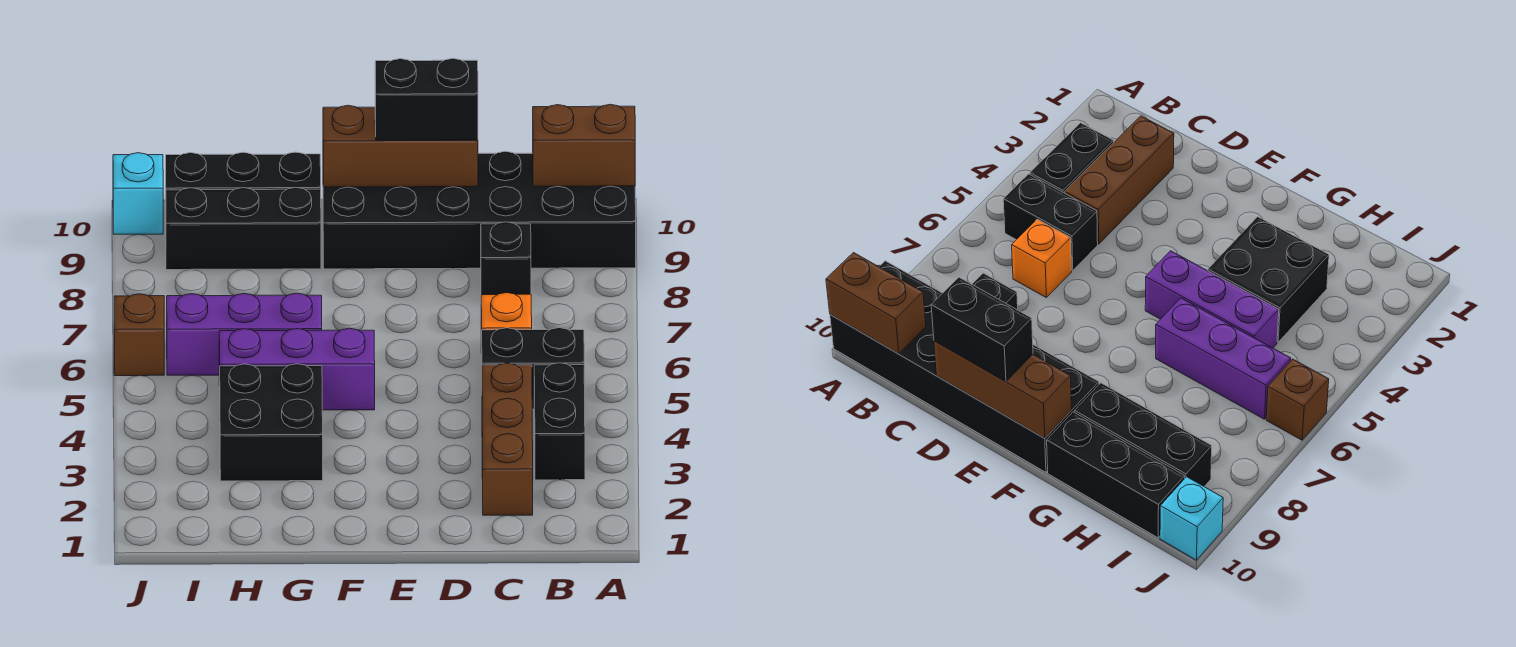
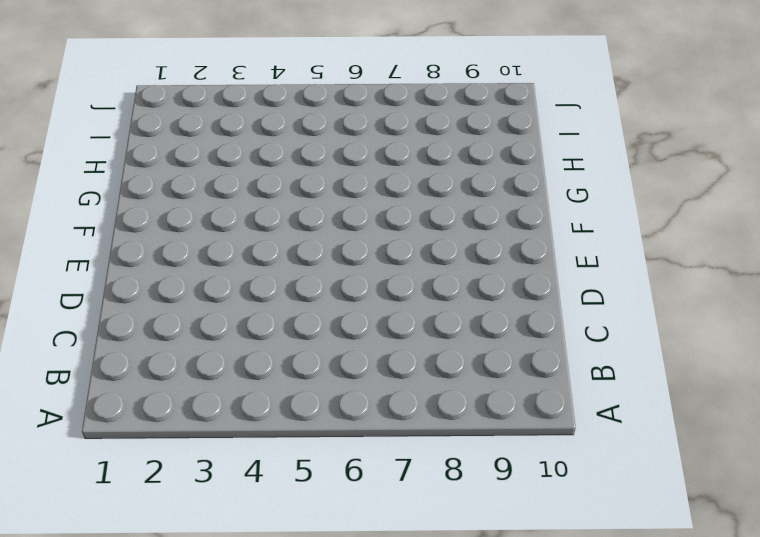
none -> black brick A9:F10 level 1
none -> black brick B3:B4 level 1
none -> black brick B5:C5 level 1

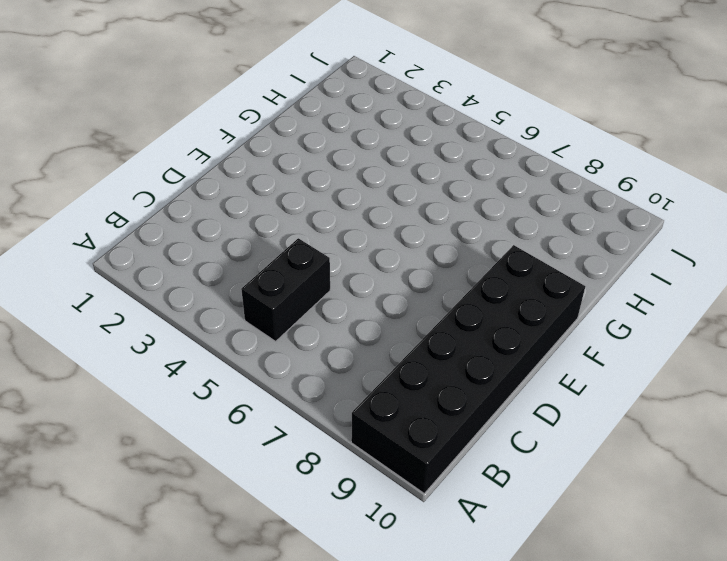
none -> black brick B3:B4 level 1
none -> brown brick C2:C4 level 1
none -> orange brick C6 level 1

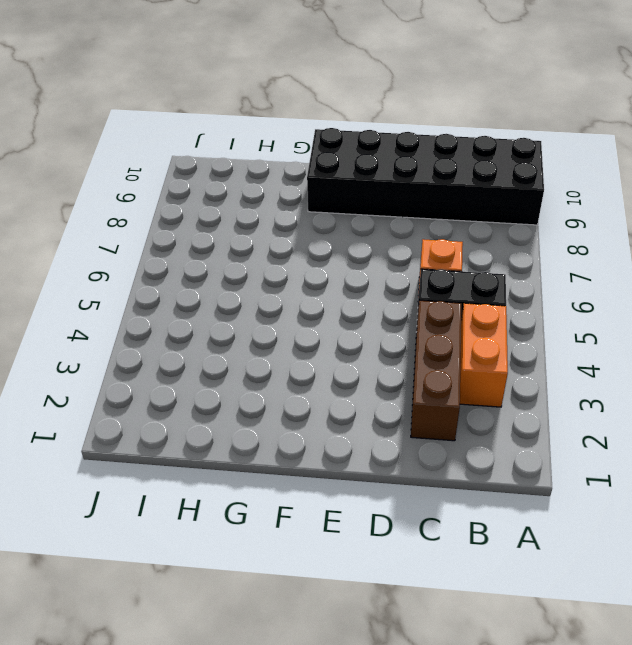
orange brick B3:B4 level 1 -> black brick B3:B4 level 1
none -> black brick C8 level 1
none -> purple brick F5:H5 level 1
none -> black brick G3:H4 level 1

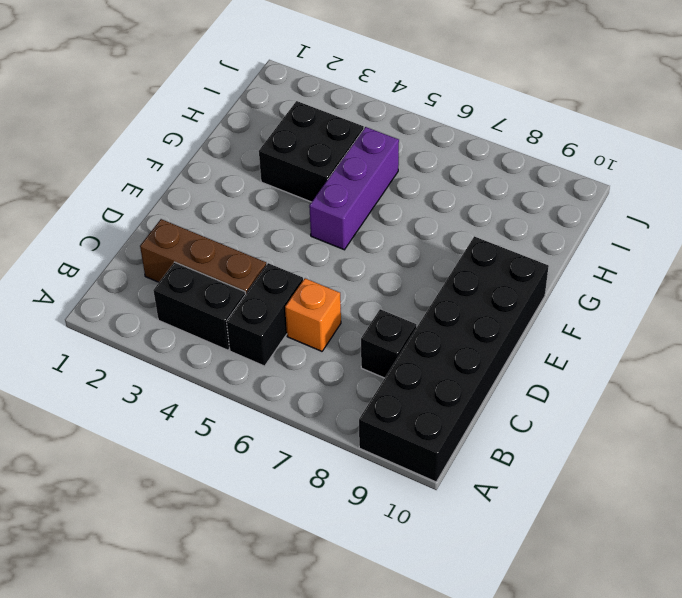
none -> purple brick G6:I6 level 1
none -> black brick G9:I9 level 1
none -> black brick G10:I10 level 1

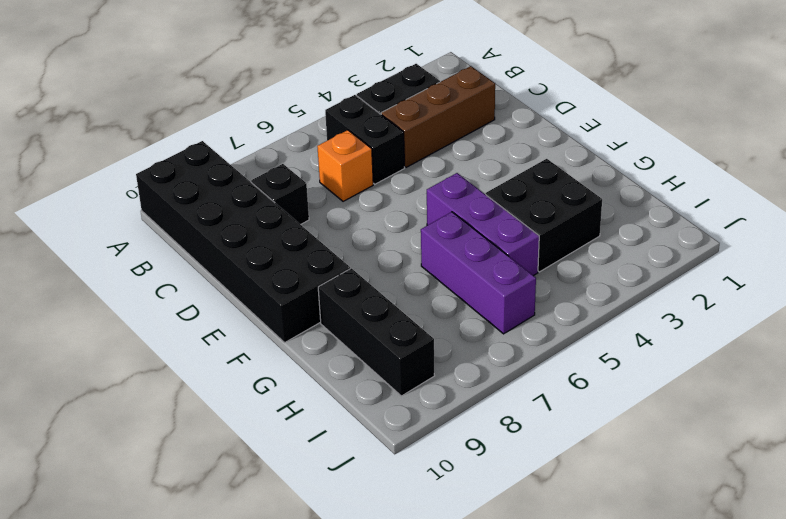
none -> black brick G10:I10 level 1
none -> brown brick J6 level 1
none -> cyan brick J10 level 1

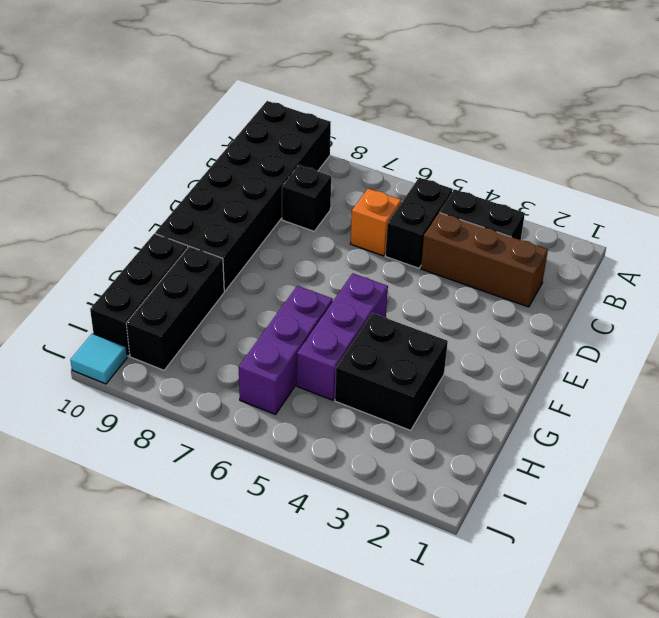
cyan tile J10 level 1 -> cyan brick J10 level 1
none -> brown brick J6 level 1
none -> brown brick A10:B10 level 2
none -> brown brick D10:F10 level 2

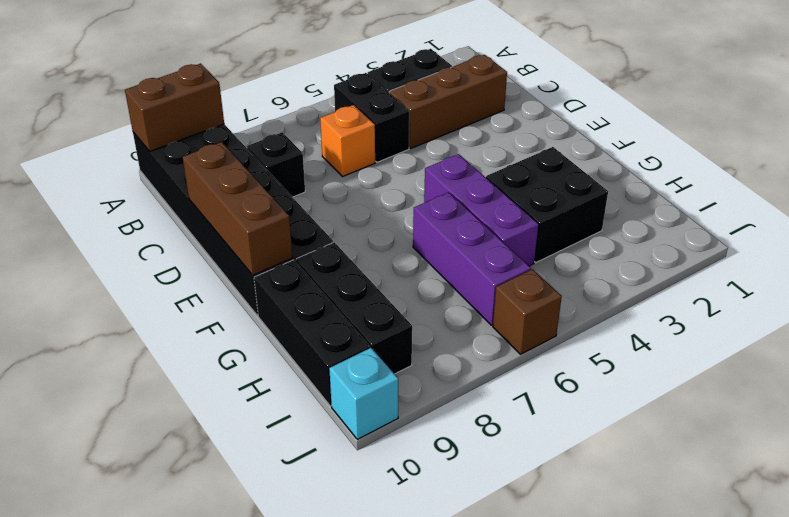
brown brick A9:A10 level 2 -> brown brick A10:B10 level 2
none -> black brick D10:E10 level 3

